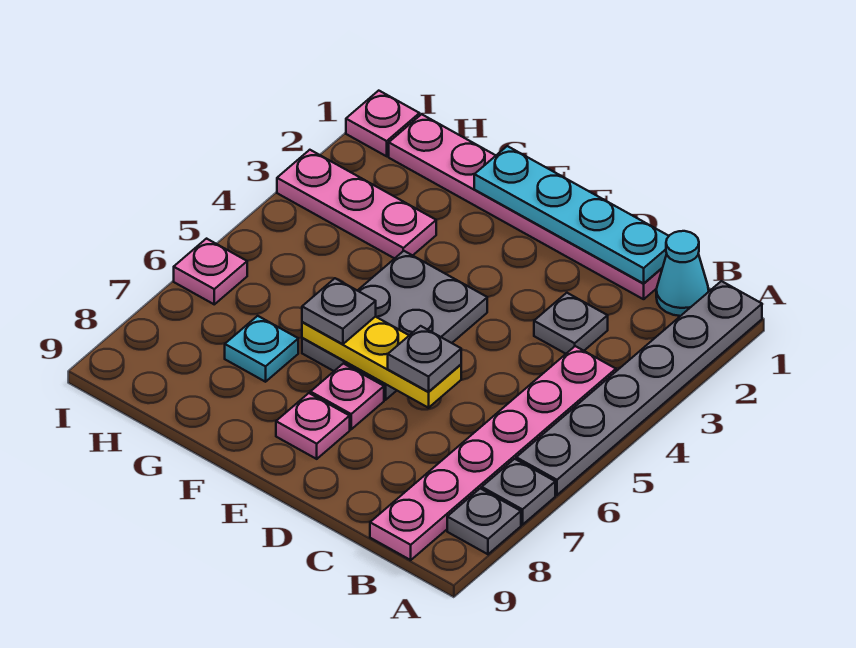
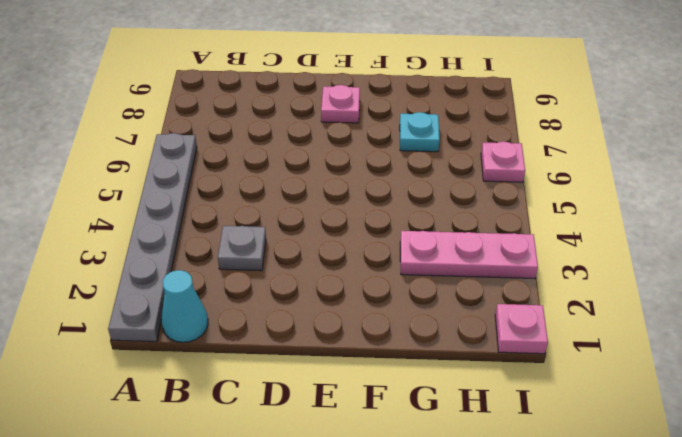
none -> grey plate A7 level 1
none -> grey plate A8 level 1
none -> pink plate B4:B9 level 1

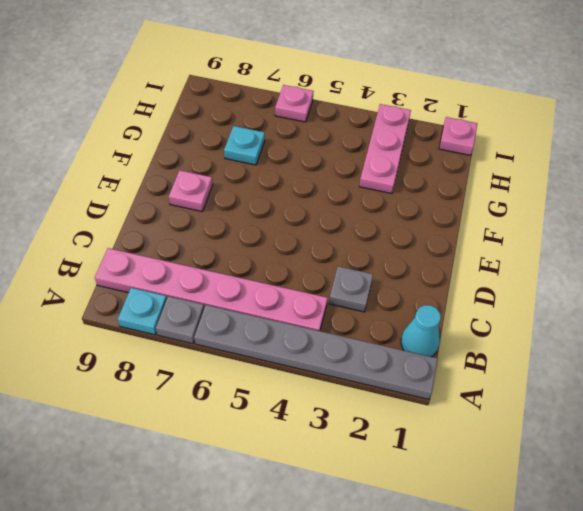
cyan plate A8 level 1 -> grey plate A8 level 1
none -> pink plate C1:H1 level 1
none -> grey plate E4:F6 level 1
none -> pink plate E7 level 1

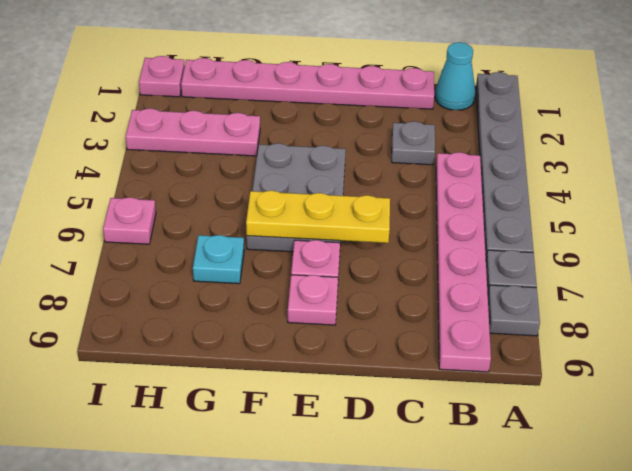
none -> cyan plate C1:F1 level 2
none -> grey plate D6 level 3
none -> grey plate F6 level 3

